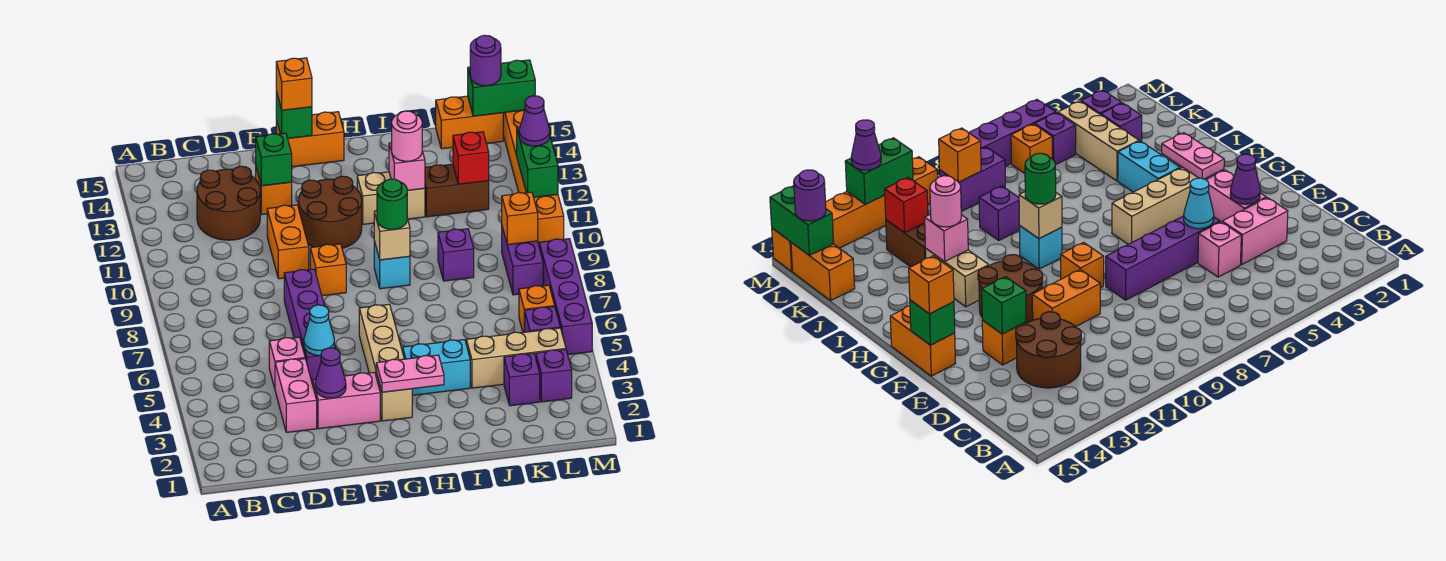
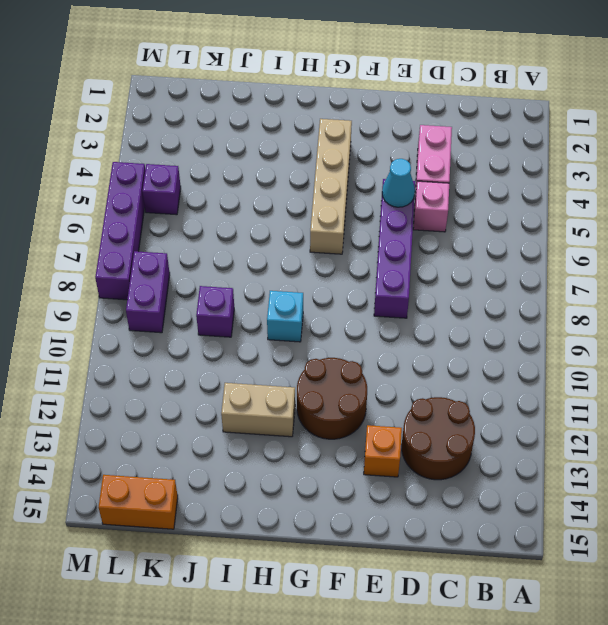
none -> pink brick E3:F3 level 1
none -> orange brick E10:E11 level 1
none -> orange brick F9 level 1
none -> orange brick F15:G15 level 1

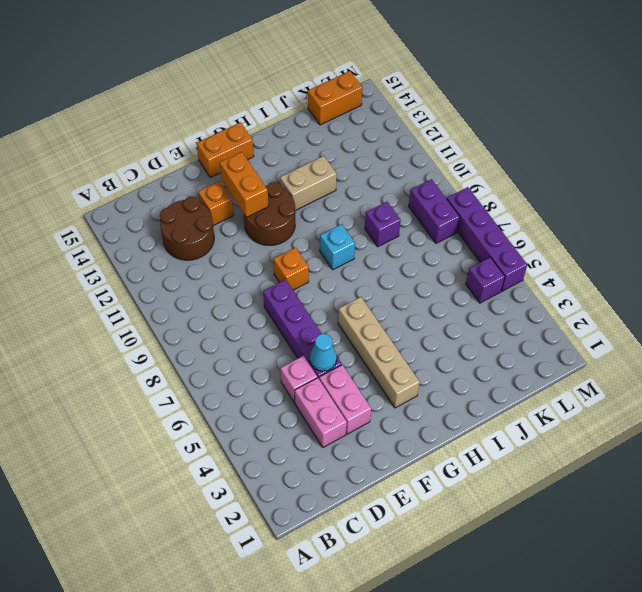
pink brick E3:E4 level 1 -> pink brick E3:F3 level 1
orange brick F12:F13 level 2 -> orange brick E10:E11 level 1
none -> cyan brick H4:I4 level 1
none -> tan brick J4:L4 level 1
none -> brown brick J12:K12 level 1
none -> purple brick K3 level 1

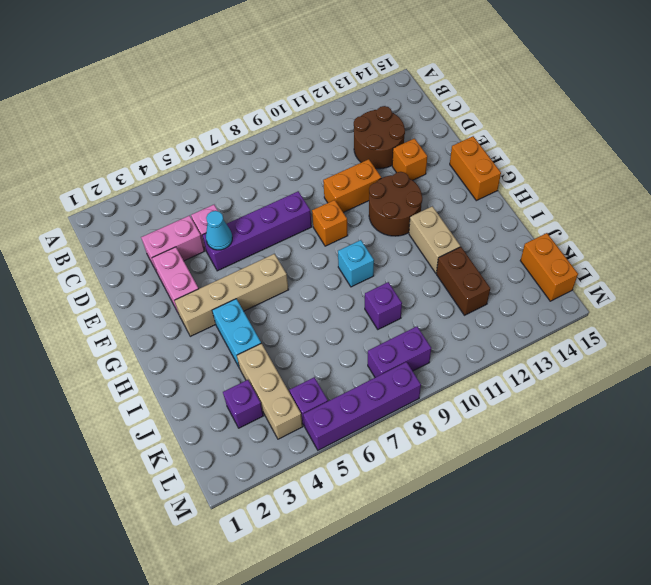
none -> purple brick L3 level 1
none -> orange brick L6 level 1
none -> orange brick M10:M15 level 1
none -> purple cone E3 level 2

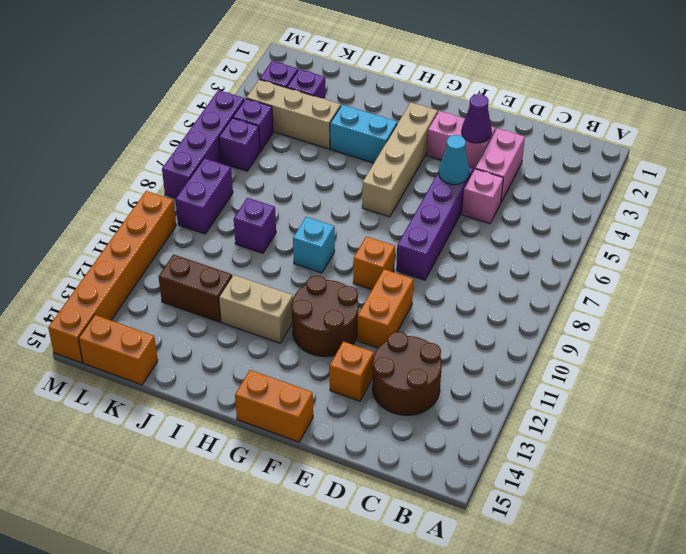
purple brick L6 level 1 -> orange brick L6 level 1
none -> green brick E13 level 2
none -> green brick F15 level 2
none -> pink plate G3:H3 level 2
none -> tan brick H9 level 2

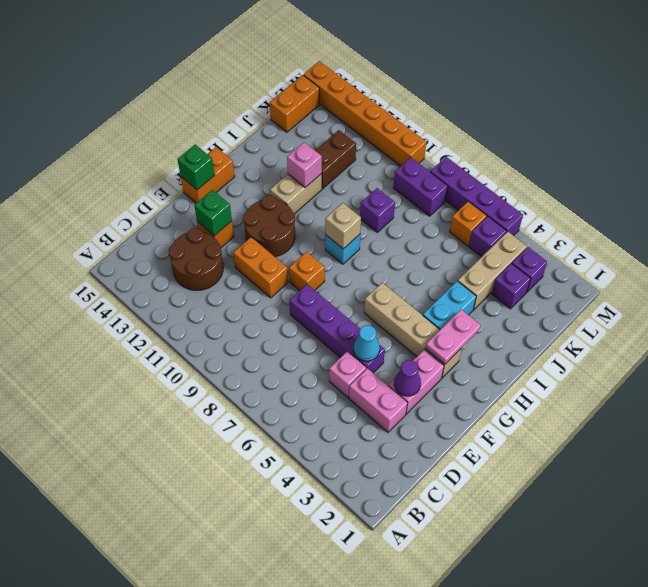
none -> red brick K12 level 2
none -> orange brick L9 level 2
none -> green brick L15:M15 level 2
none -> green brick M11:M12 level 2

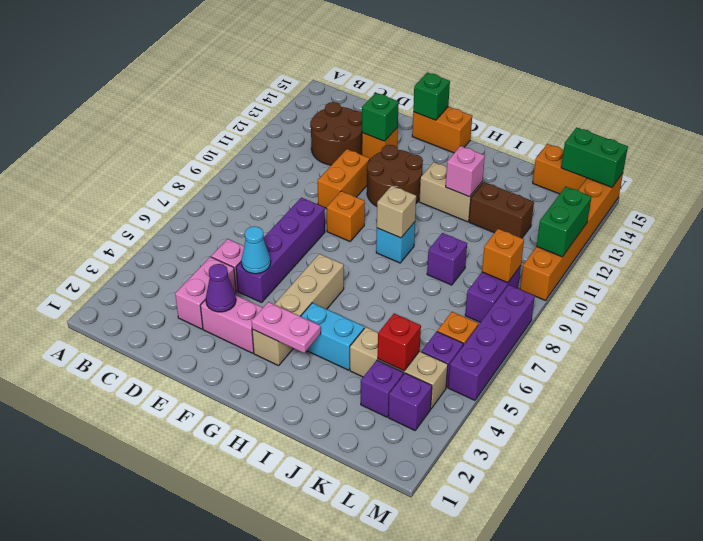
red brick K4 level 2 -> red brick K12 level 2
none -> orange brick F15 level 3
none -> green round brick H9 level 3
none -> pink round brick I12 level 3
none -> purple round brick L15 level 3

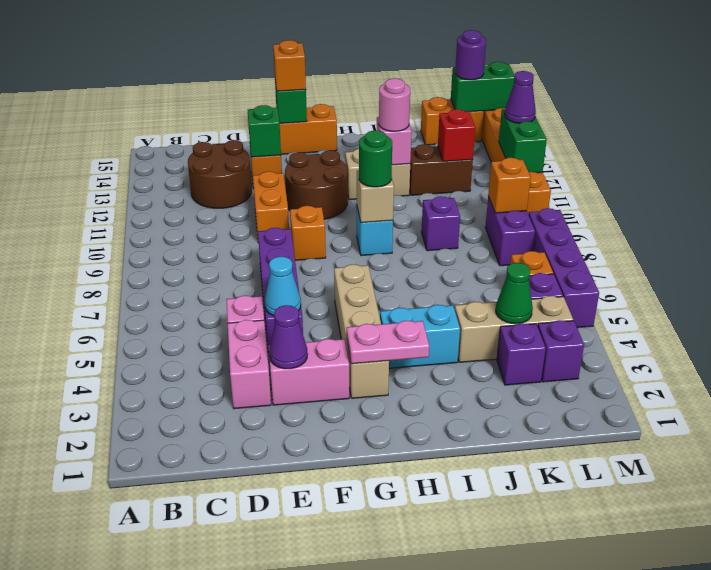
green cone K4 level 2 -> none

